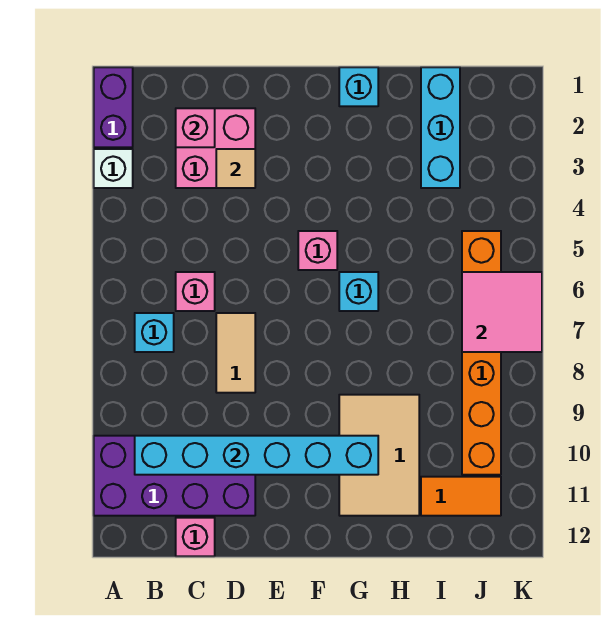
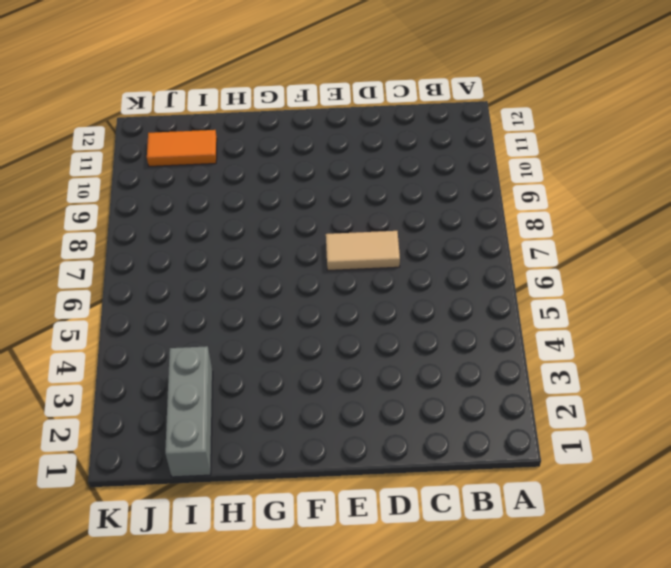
tan tile D7:E7 level 1 -> tan tile D7:D8 level 1
grey brick I1:I3 level 1 -> cyan brick I1:I3 level 1
none -> purple brick A1:A2 level 1
none -> white brick A3 level 1
none -> purple brick A10:D11 level 1

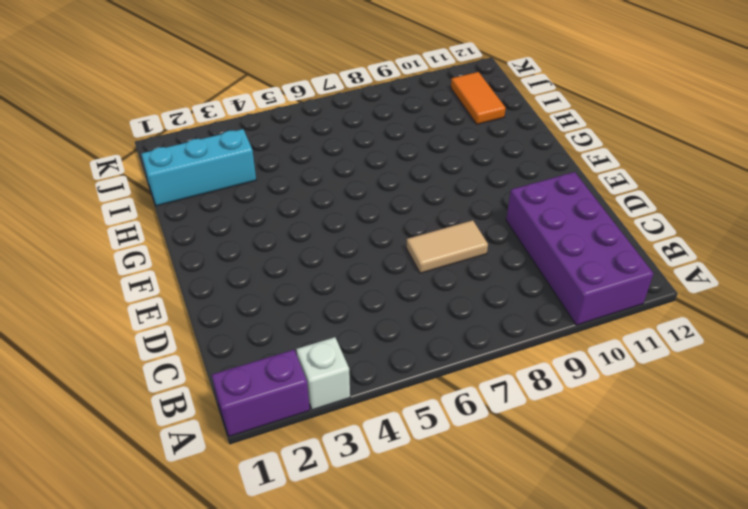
none -> cyan brick B7 level 1
none -> pink brick C2:D3 level 1
none -> pink brick C6 level 1

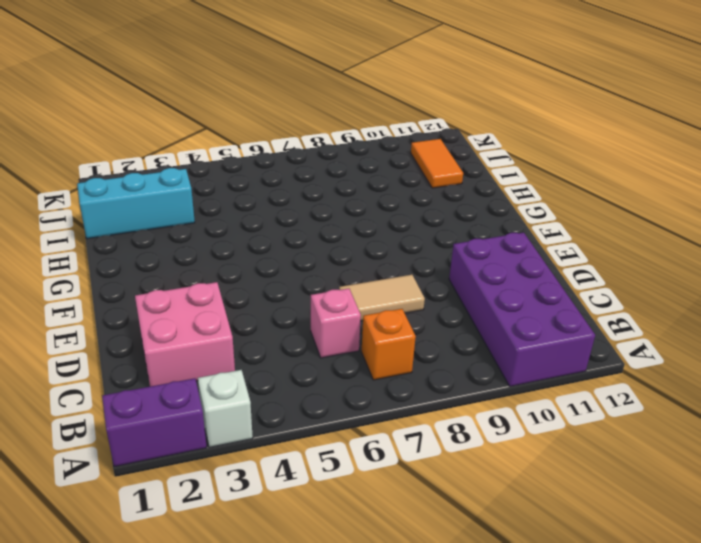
orange brick B7 level 1 -> cyan brick B7 level 1
none -> pink brick C12 level 1
none -> pink brick F5 level 1
none -> cyan brick G1 level 1

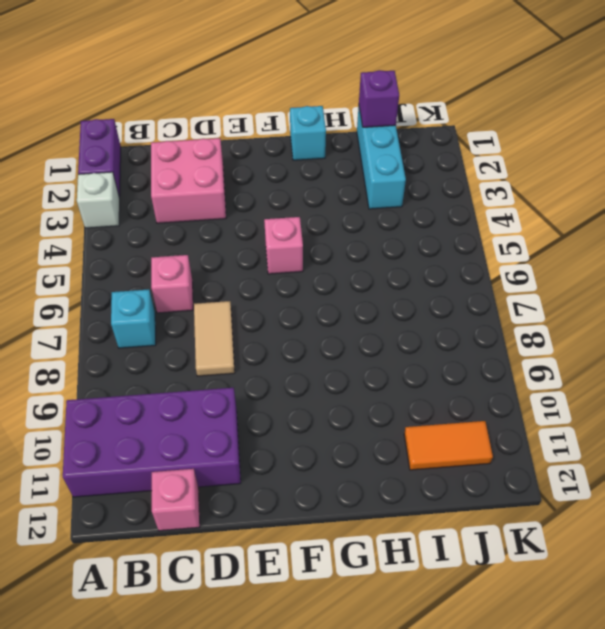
purple brick I1 level 2 -> none
none -> cyan brick G6 level 1
none -> tan tile G9:H11 level 1
none -> orange brick J5:J10 level 1

